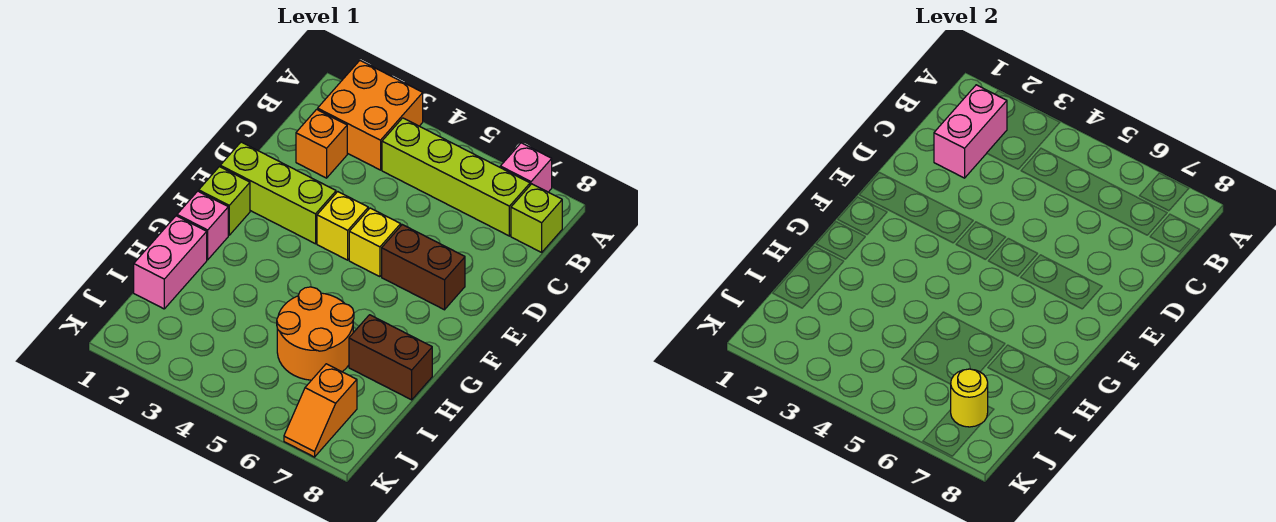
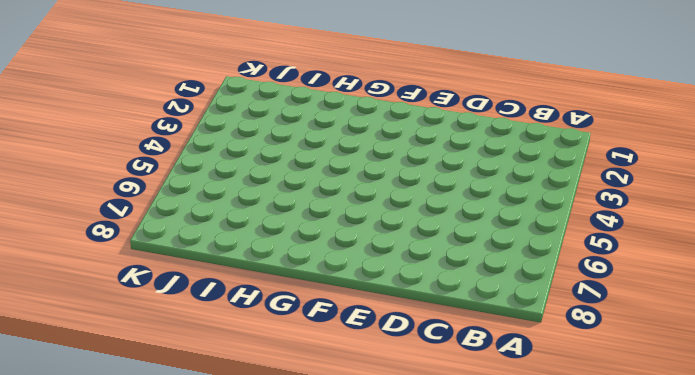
none -> orange brick A2:B3 level 1
none -> pink brick A7 level 1
none -> lime brick B4:B7 level 1

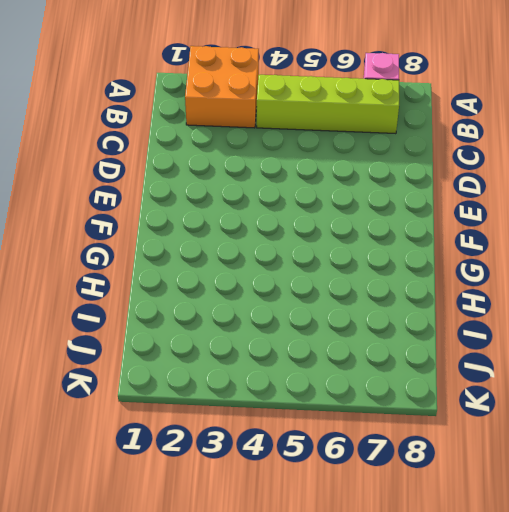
none -> lime brick B8 level 1
none -> orange brick C2 level 1
none -> lime brick E1:E3 level 1

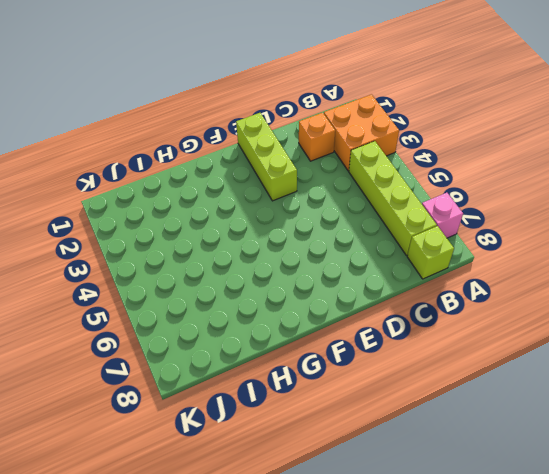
none -> yellow brick E4 level 1
none -> yellow brick E5 level 1
none -> brown brick E6:E7 level 1

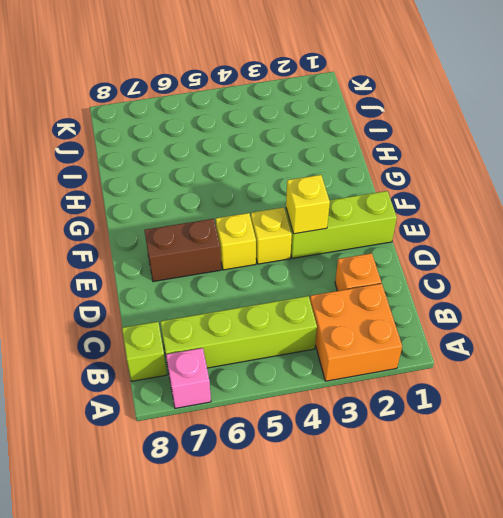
yellow brick E3 level 2 -> none
none -> lime brick F1 level 1
none -> pink brick G1 level 1
none -> pink brick H1:I1 level 1

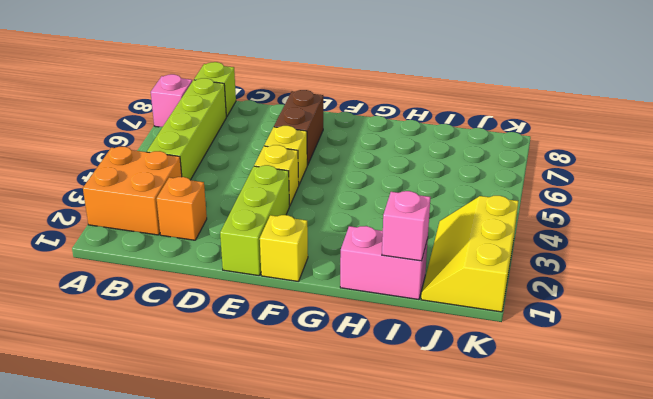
yellow brick F1 level 1 -> lime brick F1 level 1
pink brick I1 level 2 -> pink brick G1 level 1
yellow slope J1:K3 level 1 top K -> none
none -> orange round brick H5:I6 level 1
none -> brown brick H7:H8 level 1
none -> orange slope J7:K7 level 1 top J

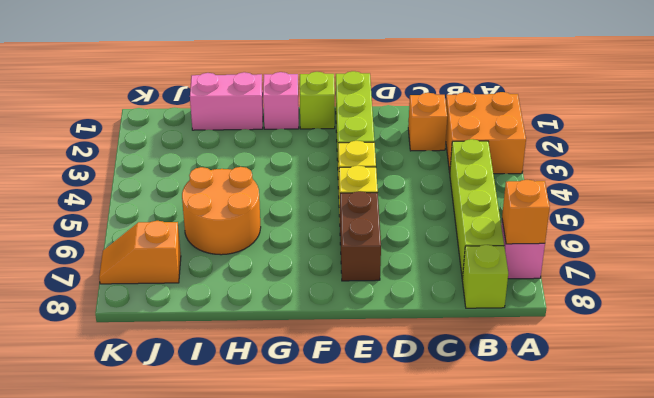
orange brick A7 level 2 -> none
none -> brown brick H7:H8 level 1
none -> pink brick B2:C2 level 2
none -> yellow round brick J7 level 2

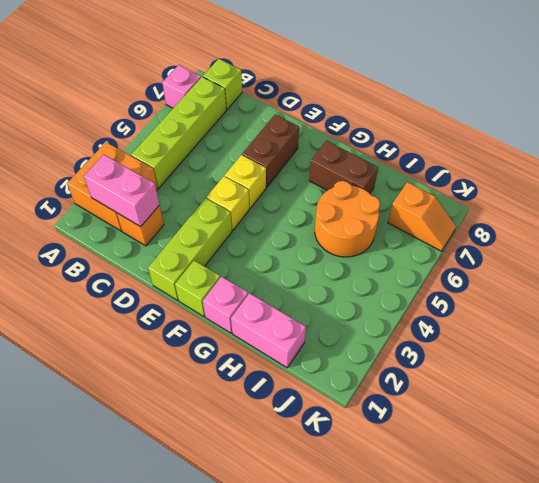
brown brick G7:H7 level 1 -> brown brick H7:H8 level 1
none -> yellow round brick J7 level 2

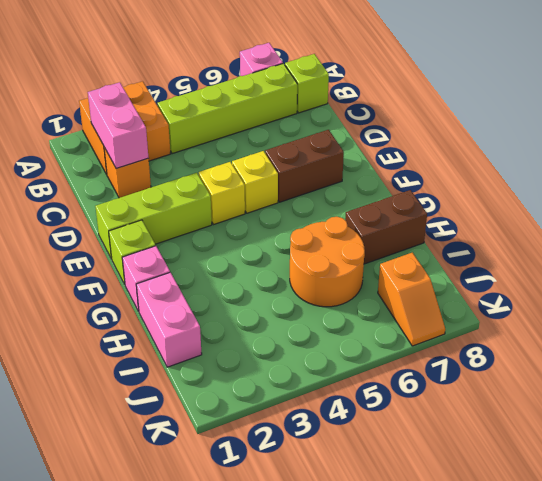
none -> yellow round brick J7 level 2

